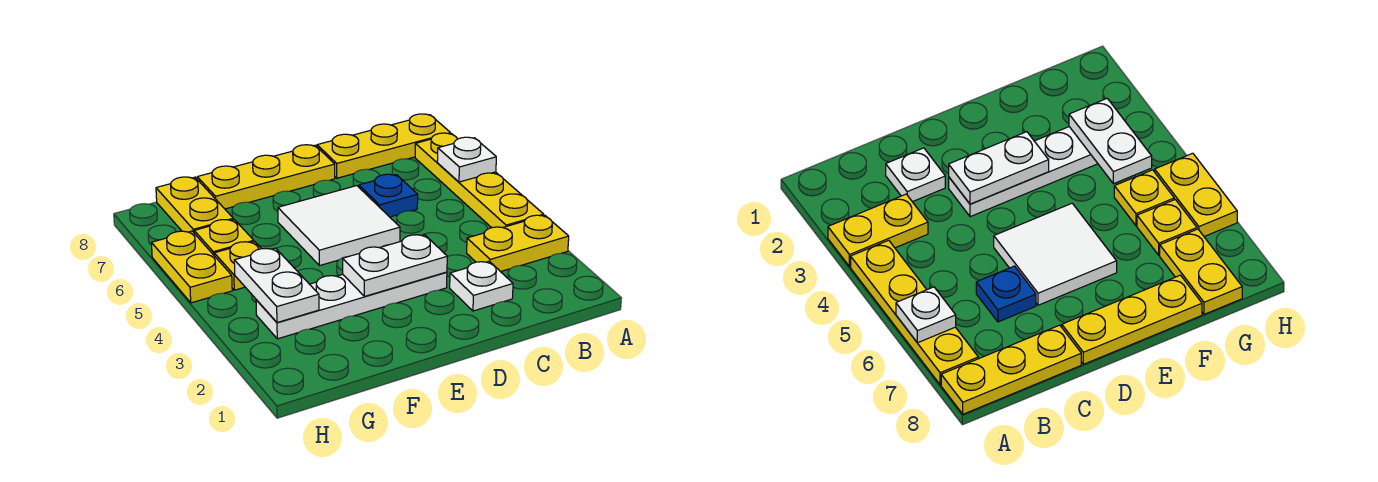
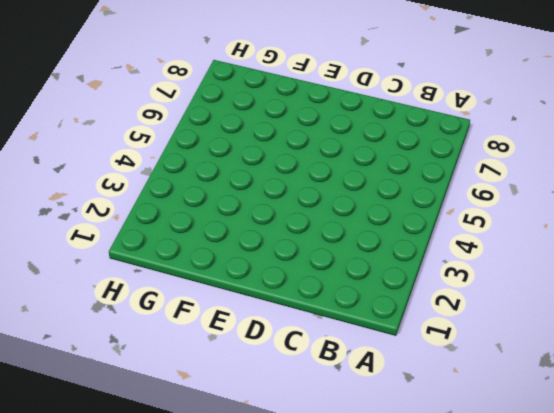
none -> yellow plate A3:B3 level 1
none -> yellow plate A4:A7 level 1
none -> yellow plate A8:C8 level 1

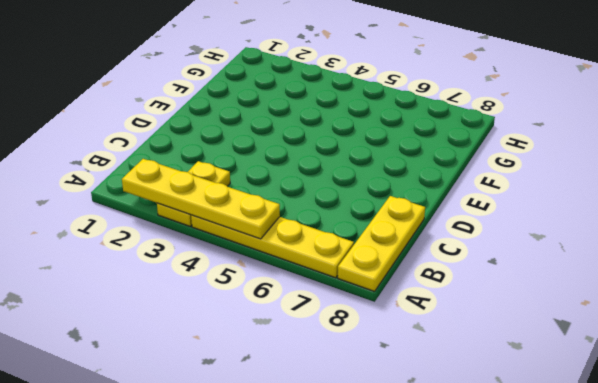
yellow plate A2:A5 level 2 -> none
none -> white plate C2 level 1
none -> blue plate C6 level 1
none -> white plate D3:G3 level 1

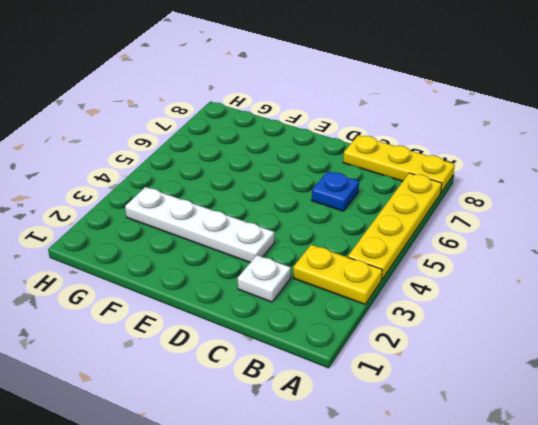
none -> white tile D5:E6 level 1
none -> yellow plate D8:F8 level 1
none -> yellow plate G5 level 1

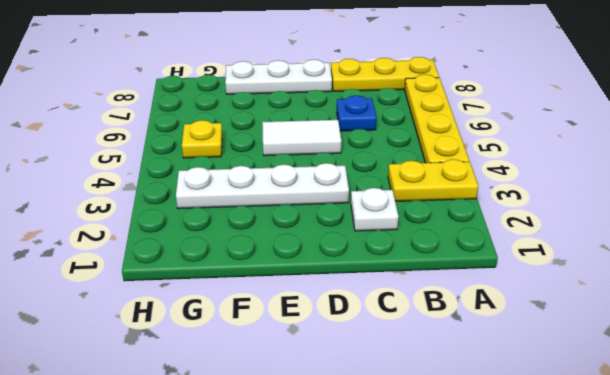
white tile D5:E5 level 1 -> white tile D5:E6 level 1
white plate D8:F8 level 1 -> yellow plate D8:F8 level 1
none -> yellow plate G6 level 1
none -> yellow plate G7:G8 level 1
none -> yellow plate H5:H6 level 1

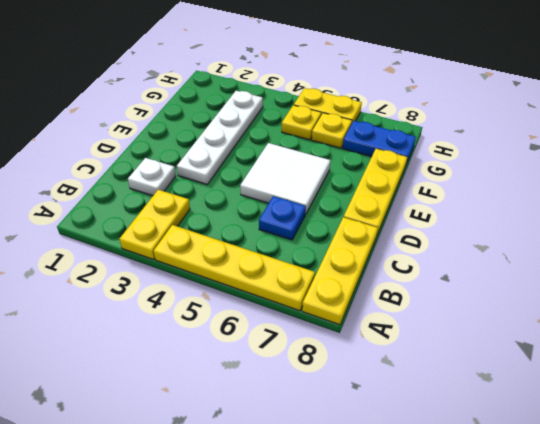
blue plate G7:G8 level 1 -> yellow plate G7:G8 level 1
none -> white plate A6 level 2
none -> white plate D3:E3 level 2
none -> white plate G3:G4 level 2

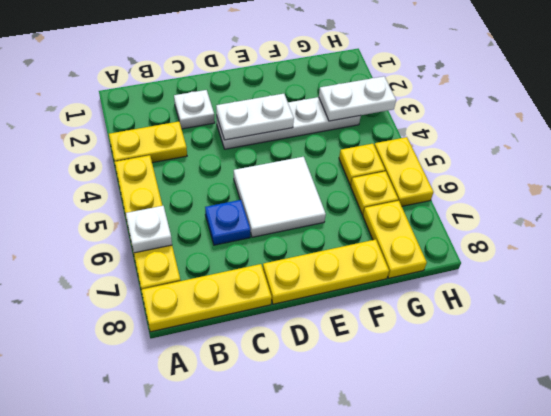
white plate G3:H3 level 2 -> white plate G3:G4 level 2

